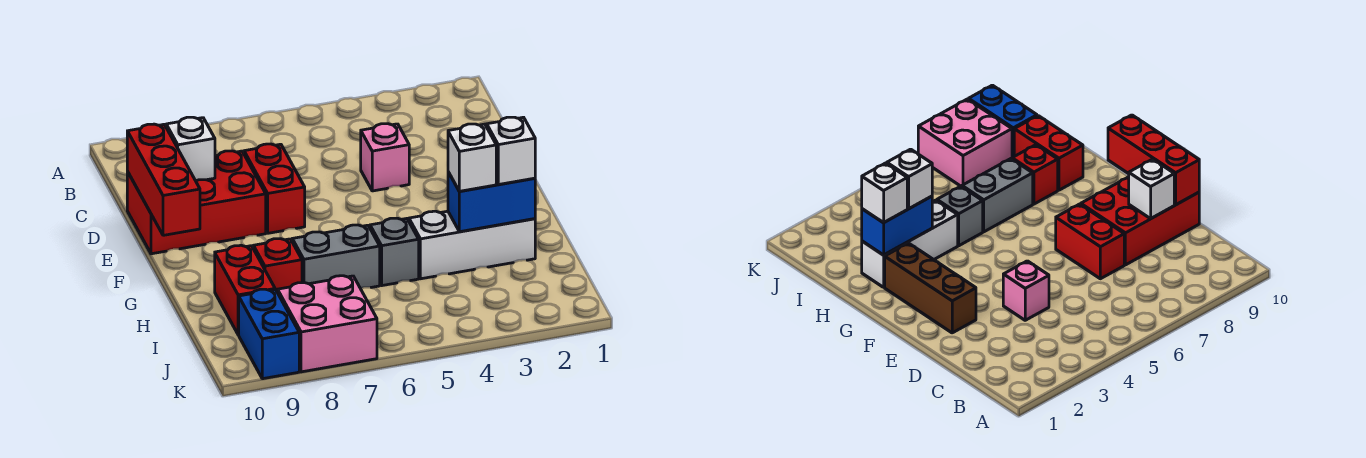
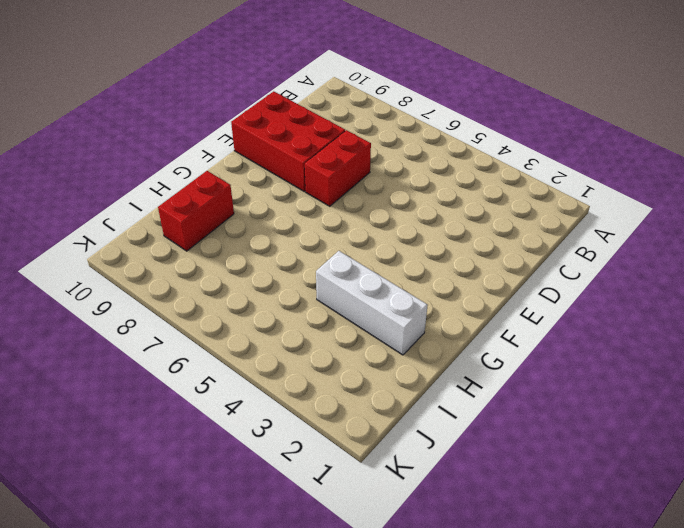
none -> pink brick D4 level 1
none -> brown brick E2:G2 level 1
none -> grey brick H5 level 1

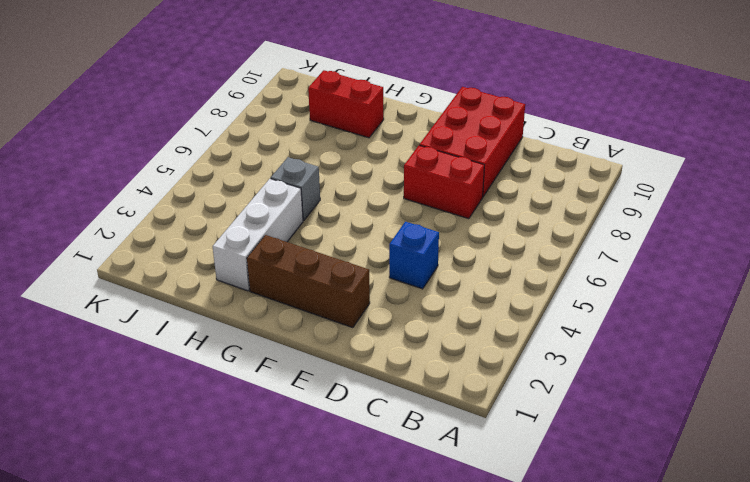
blue brick D4 level 1 -> pink brick D4 level 1
none -> grey brick H6:H7 level 1
none -> red brick H8 level 1
none -> pink brick J7:K8 level 1

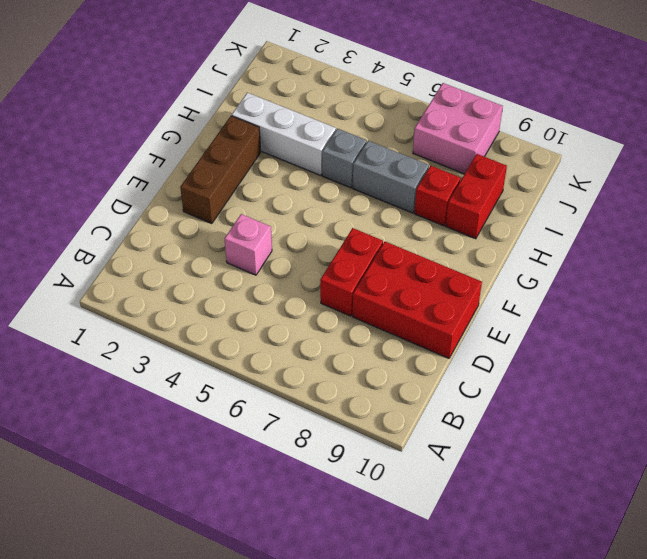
none -> blue brick J9:K9 level 1
none -> white brick D9 level 2
none -> red brick D10:F10 level 2

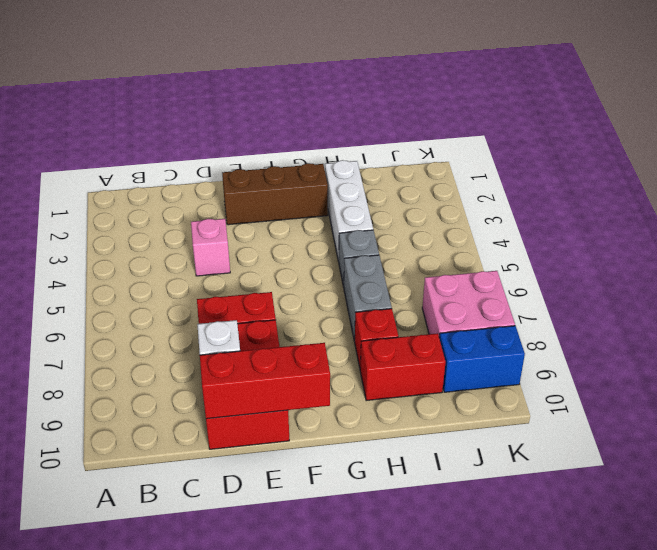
none -> blue brick H2:H3 level 2
none -> white brick H2 level 3
none -> white brick H3 level 3

